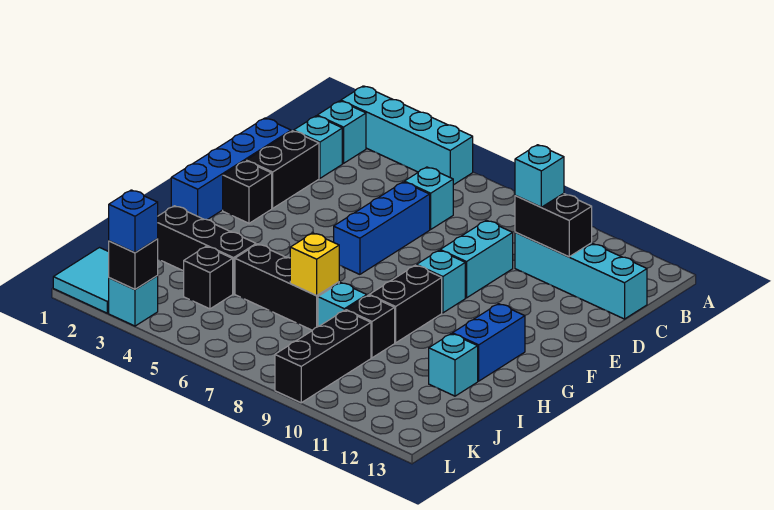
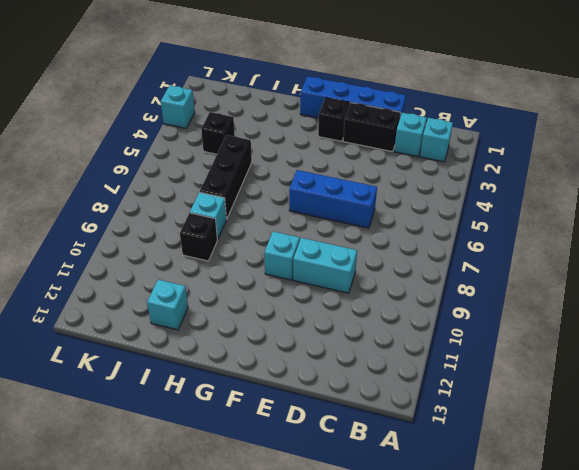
none -> cyan brick A2:A5 level 1
none -> cyan brick C6 level 1
none -> cyan brick C10:C13 level 1

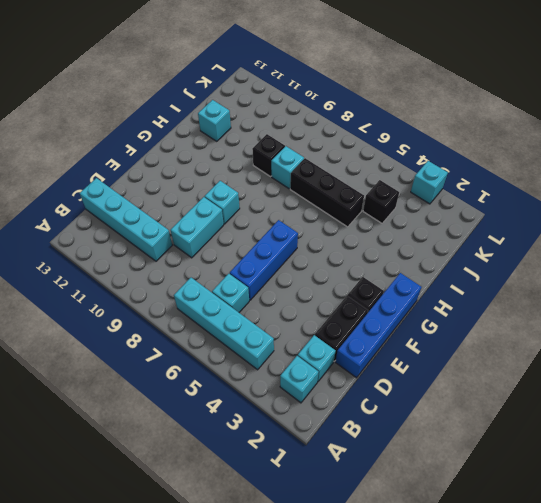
cyan brick B4:B7 level 1 -> cyan brick A2:A5 level 1
none -> black brick G9:H9 level 1
none -> blue brick G12:H12 level 1
none -> black brick I2:I4 level 1

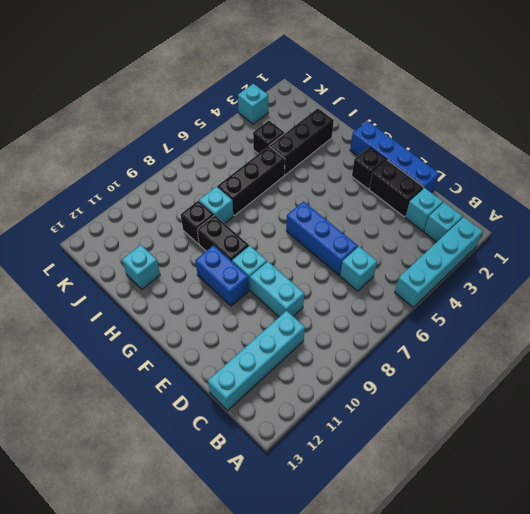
blue brick F10:G10 level 1 -> blue brick G12:H12 level 1
none -> black brick J9:L9 level 1
none -> cyan tile K1:L2 level 1
none -> black brick C10:C11 level 2

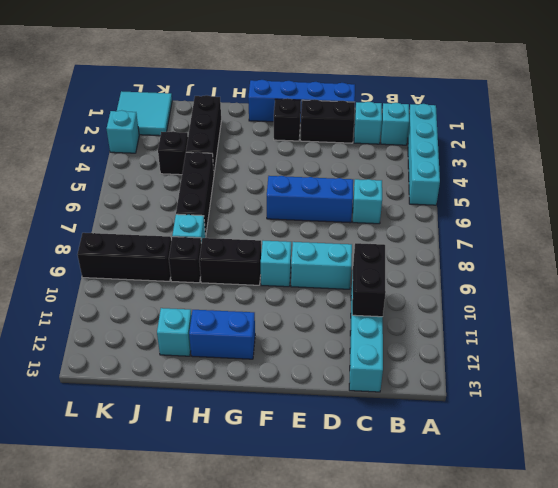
none -> yellow brick I7 level 2
none -> black brick L3 level 2
none -> cyan brick C10 level 3

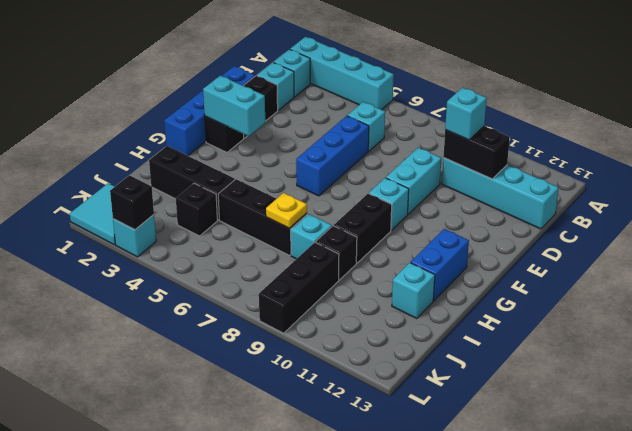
cyan brick F2:F3 level 2 -> none
yellow plate I7 level 2 -> yellow brick I7 level 2
none -> blue brick L3 level 3

